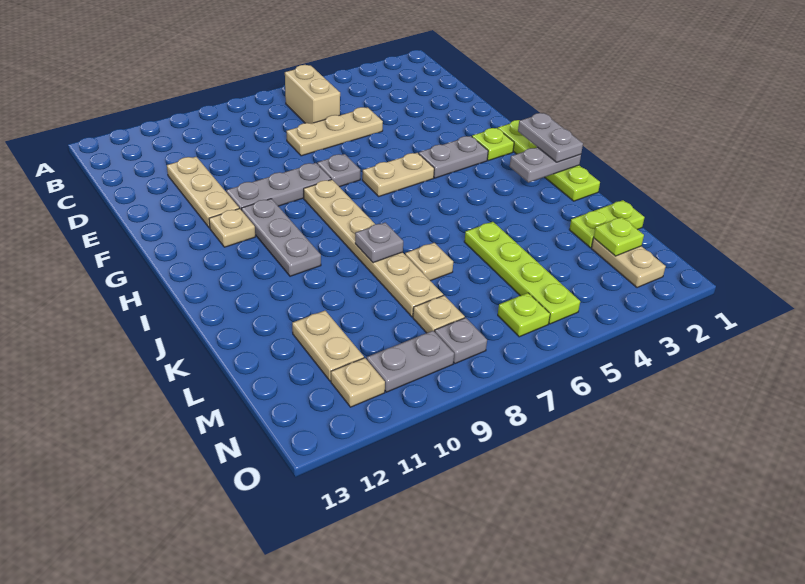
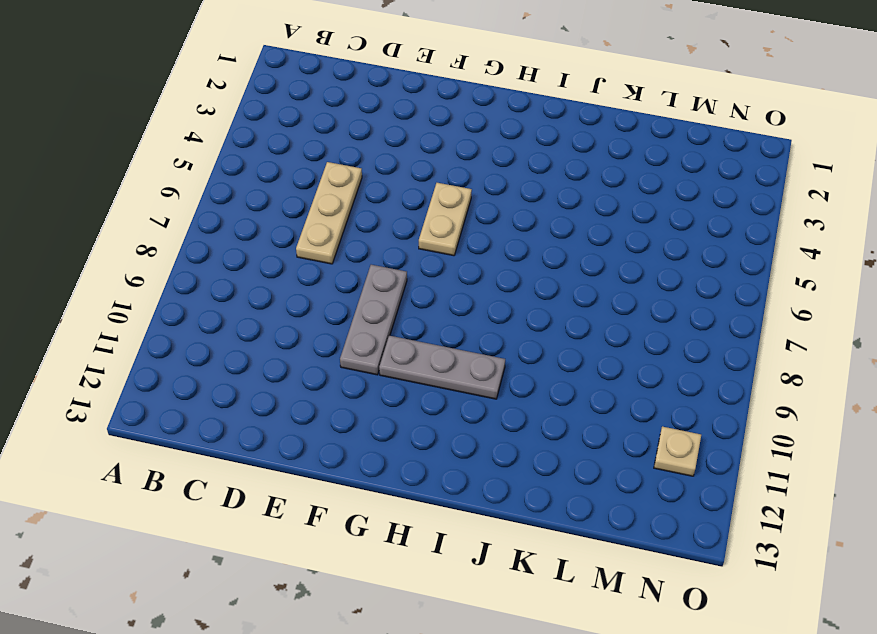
none -> tan brick B6:C6 level 1
none -> tan plate D11:F11 level 1
none -> grey plate F7 level 1

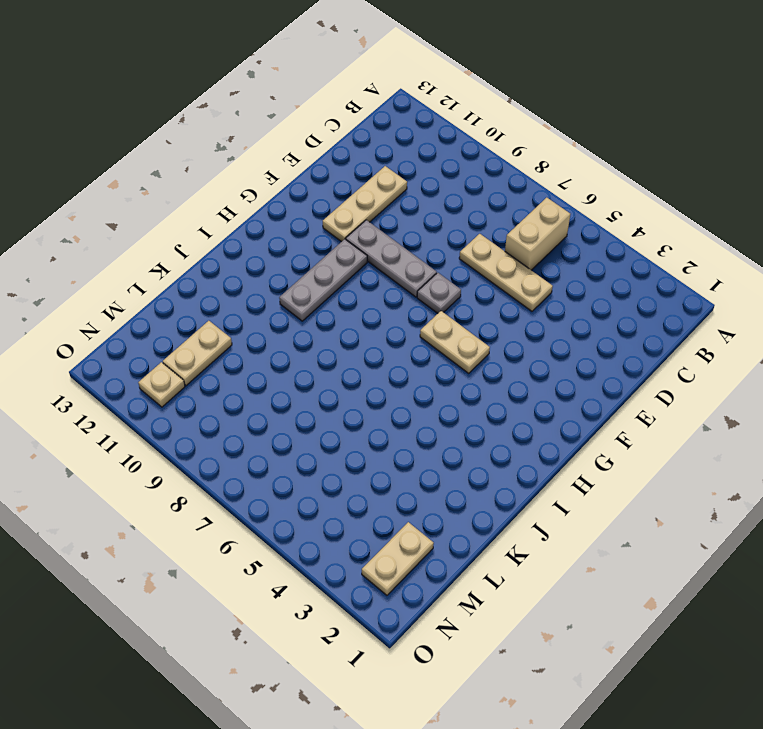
none -> lime plate G1:J1 level 1
none -> lime plate G2 level 1
none -> grey plate G3:G4 level 1

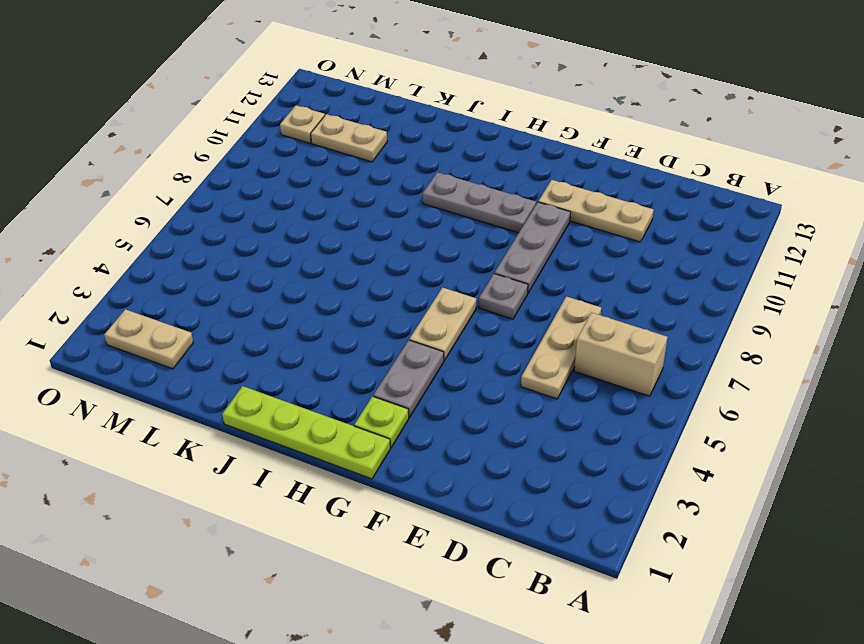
none -> tan plate G8:L8 level 1
none -> tan plate G11 level 1
none -> lime plate K5:N5 level 1

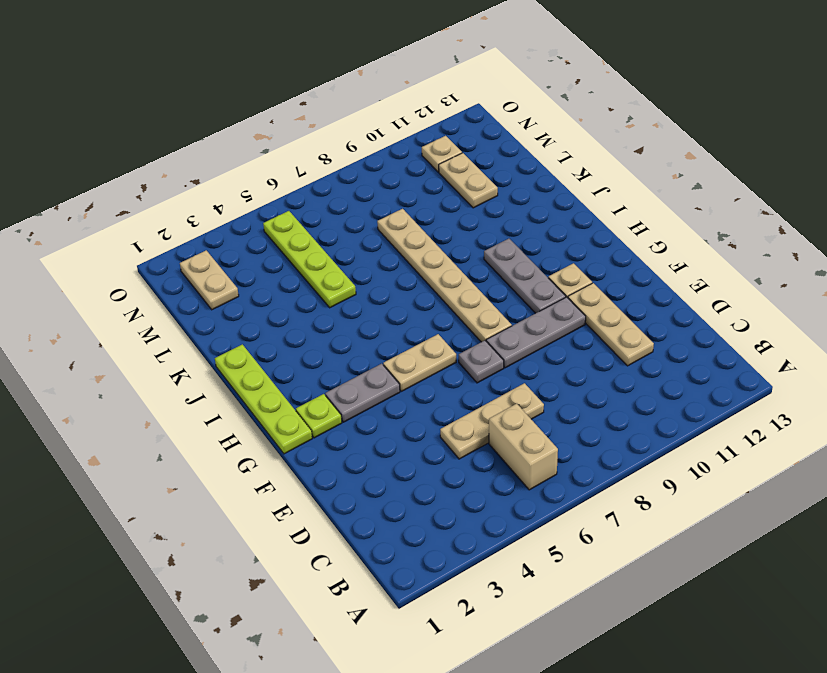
none -> tan plate K7 level 1
none -> lime plate L1:L2 level 1
none -> tan plate M8 level 1

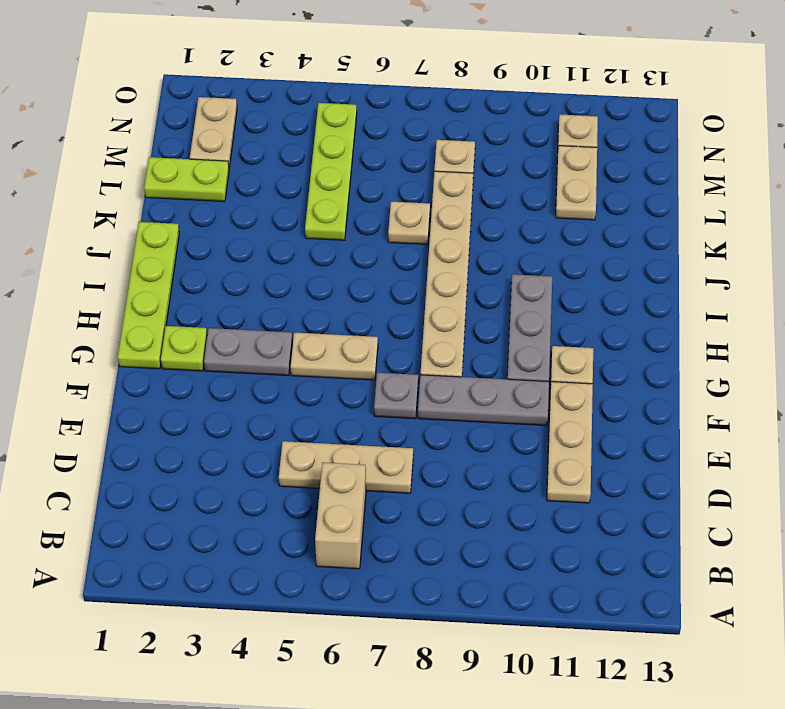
none -> lime plate N6 level 1
none -> grey plate N8 level 1
none -> grey plate N9:N10 level 1

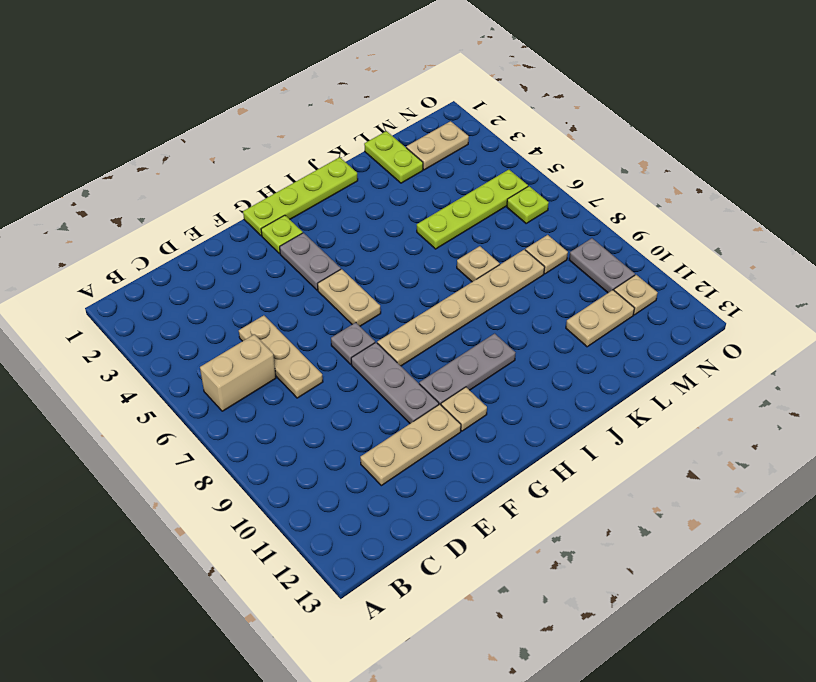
none -> grey plate N8 level 1
none -> grey plate I1:I2 level 2
none -> grey plate J8 level 2

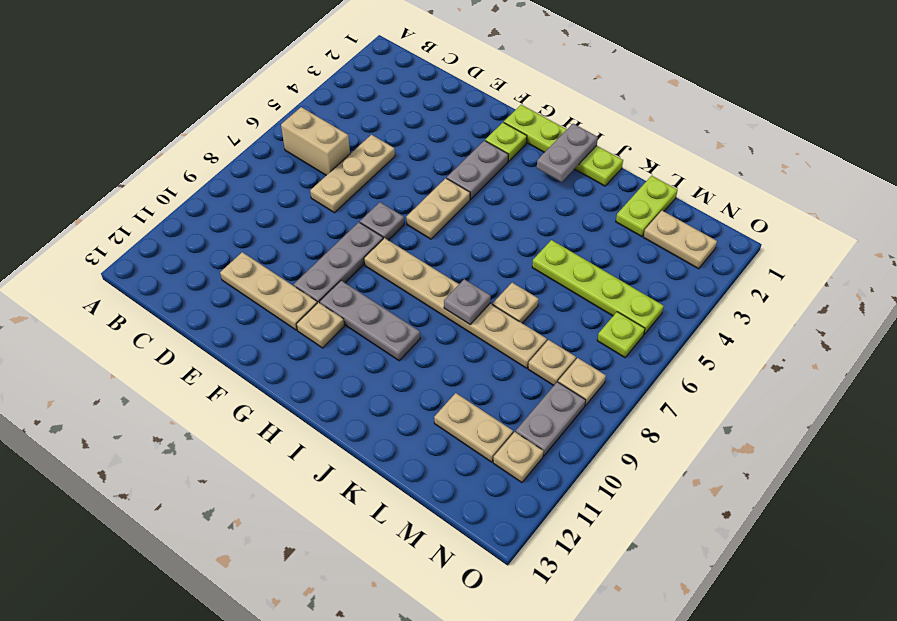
tan plate N8 level 1 -> grey plate N8 level 1
none -> lime plate M2 level 2
none -> grey plate H1:I1 level 3

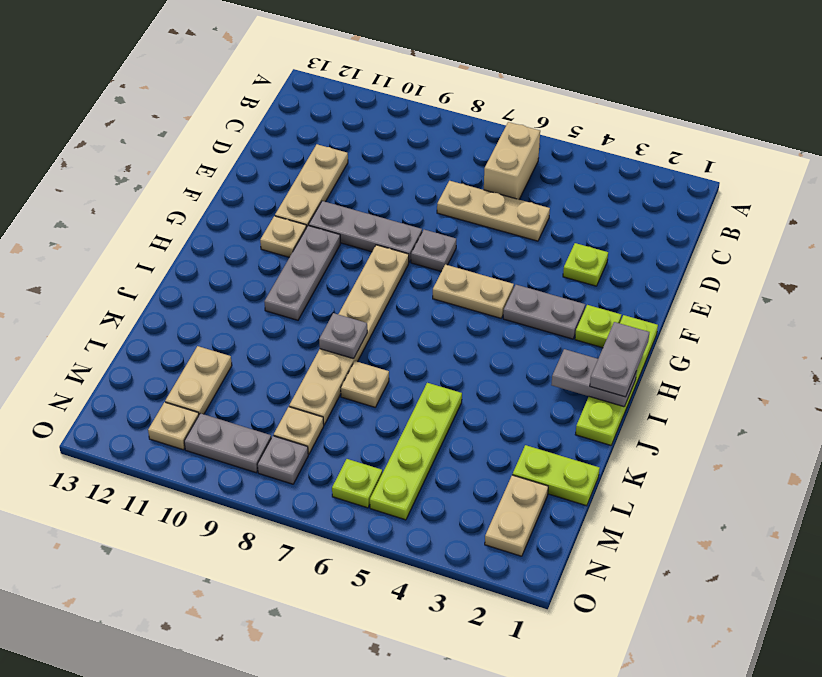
lime plate E3 level 1 -> lime plate M2 level 2

